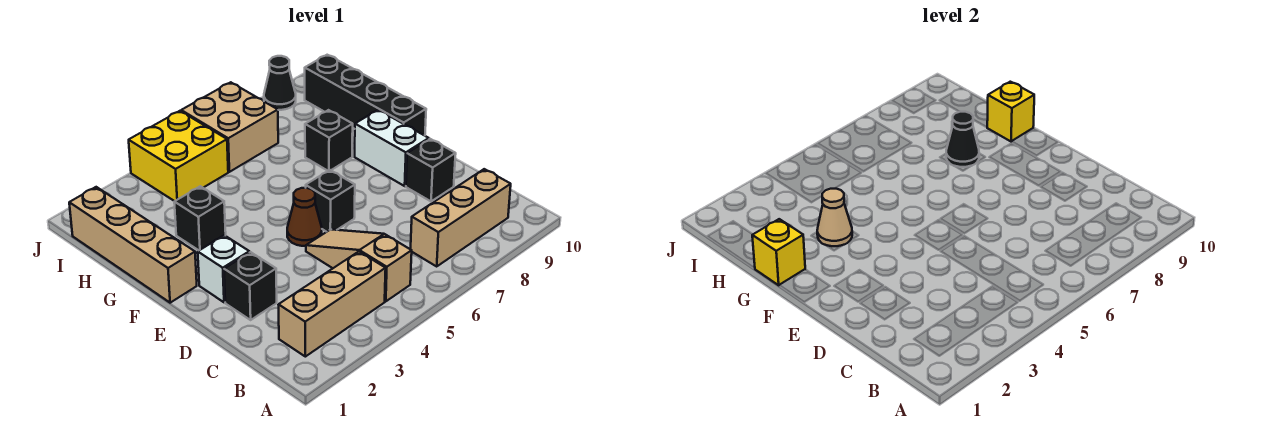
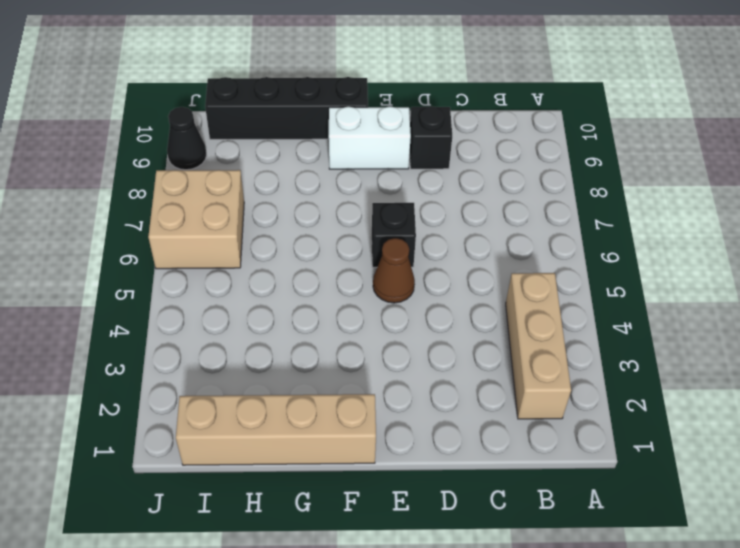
none -> tan slope B5:D5 level 1 top B
none -> tan brick B7:B9 level 1
none -> black brick D2 level 1

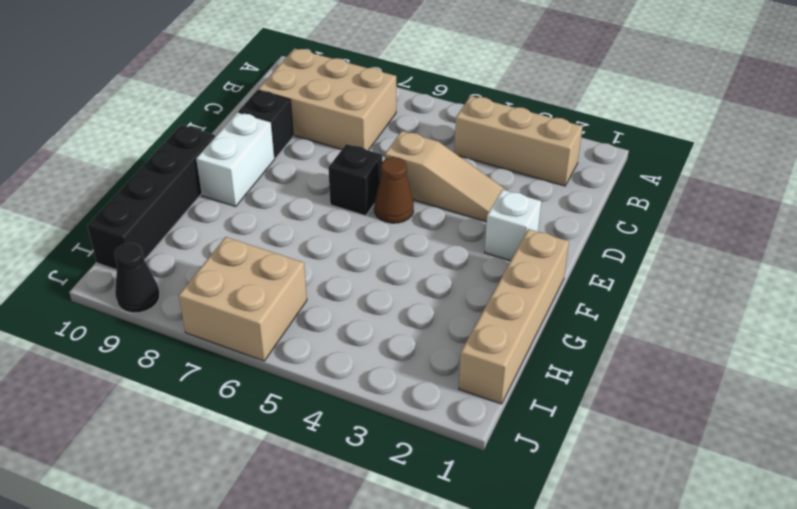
tan brick B7:C9 level 1 -> tan brick B7:B9 level 1
tan slope D3:D5 level 1 top 5 -> tan slope B5:D5 level 1 top B
none -> black brick D2 level 1
none -> black brick G3 level 1
none -> black brick G8 level 1

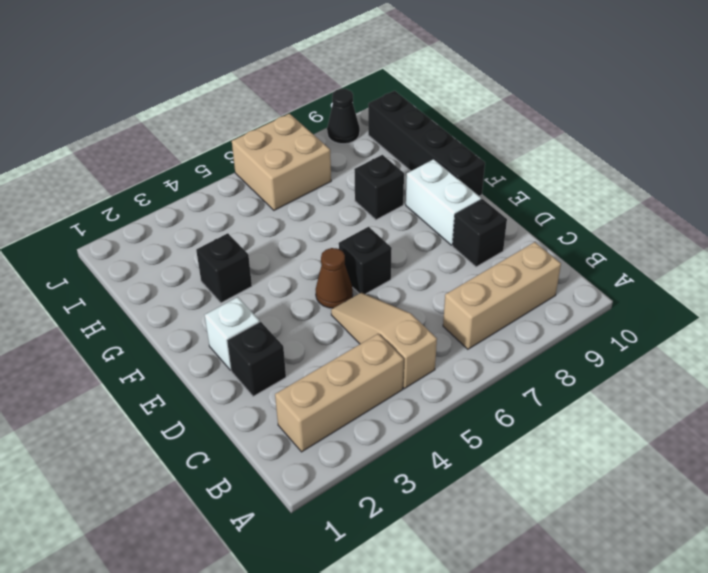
none -> tan brick F1:I1 level 1
none -> yellow brick I4:J5 level 1
none -> yellow brick G1 level 2

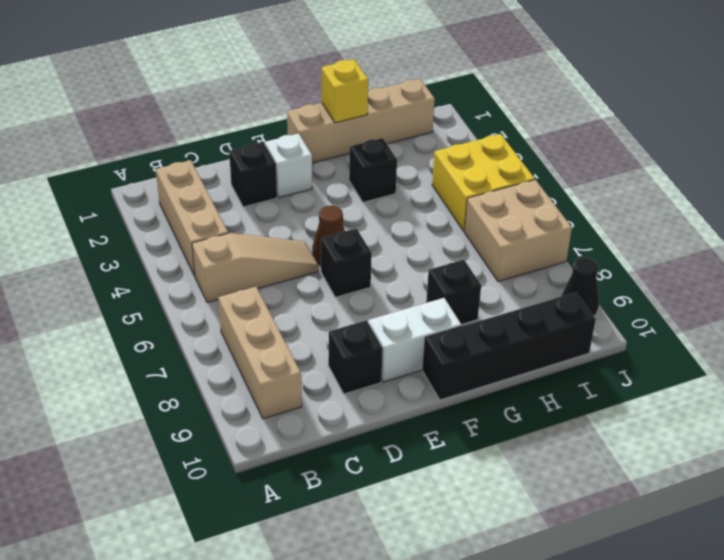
none -> tan cone G3 level 2
none -> black cone G8 level 2
none -> yellow brick G10 level 2

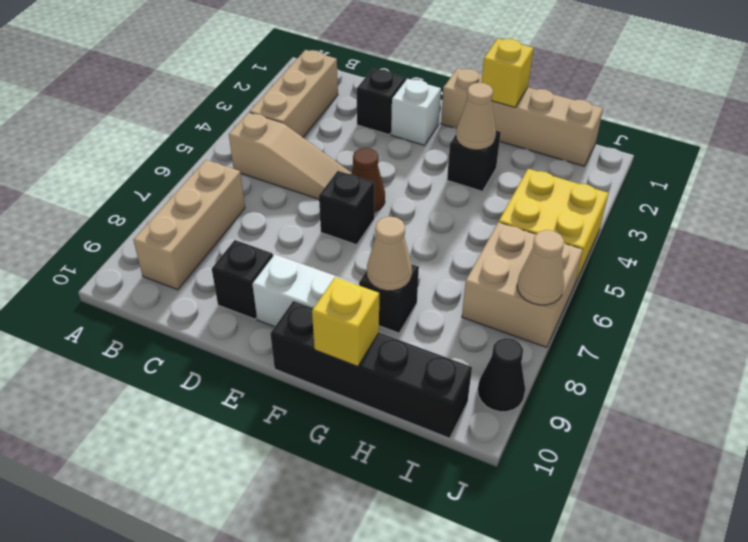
tan cone G8 level 2 -> black cone G8 level 2
tan cone J7 level 2 -> none

